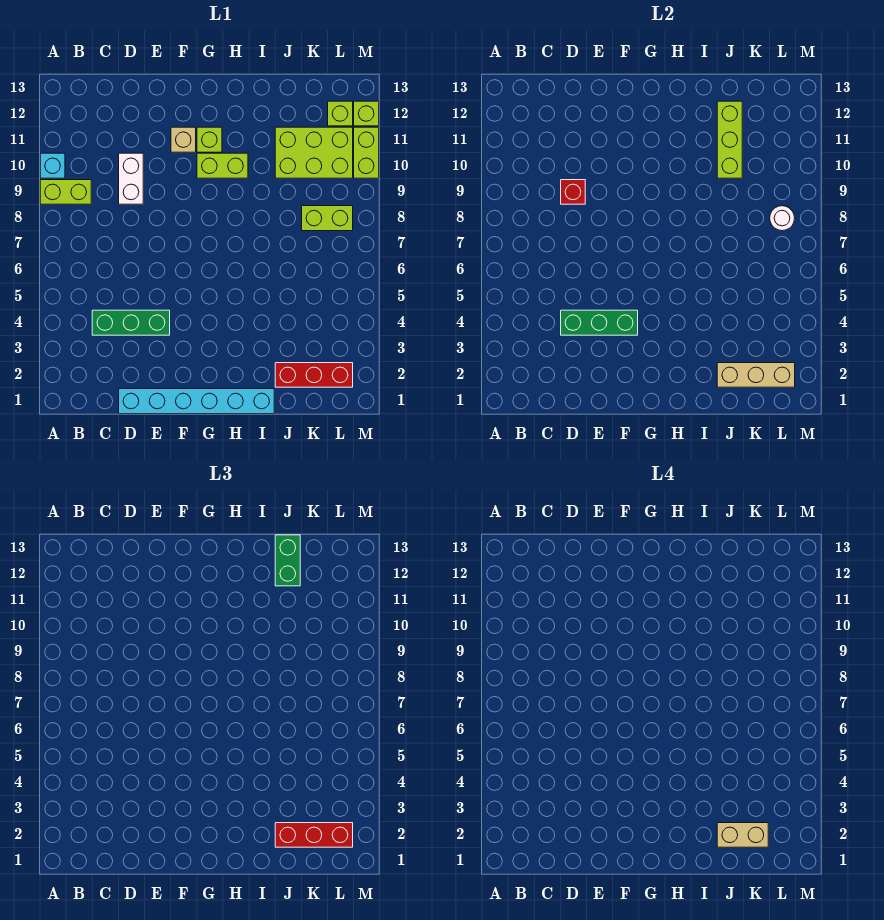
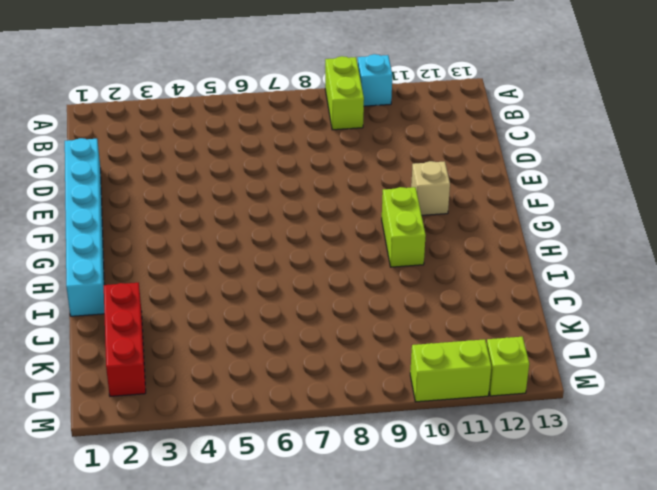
none -> green brick C4:E4 level 1
none -> white brick D9:D10 level 1
none -> lime brick G11 level 1

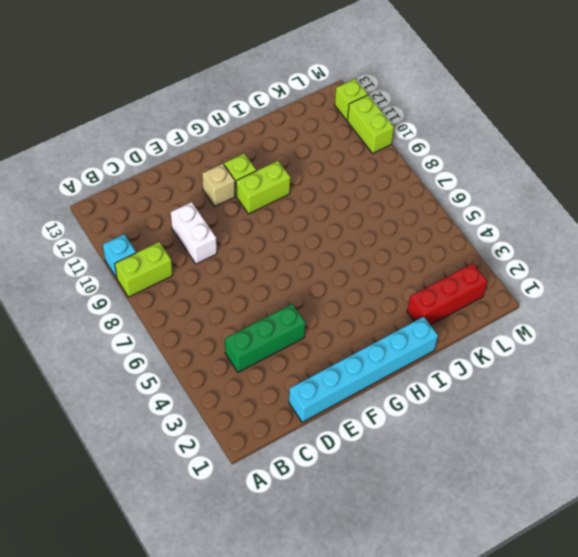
none -> lime brick J10:L11 level 1
none -> lime brick K8:L8 level 1
none -> lime brick L12 level 1

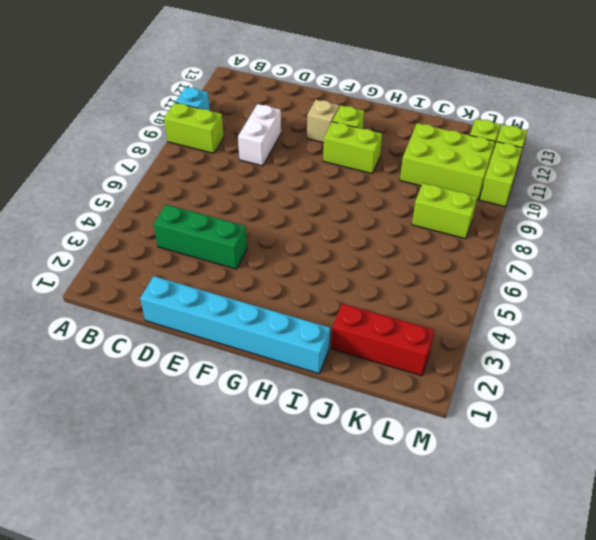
none -> green brick D4:F4 level 2
none -> red brick D9 level 2
none -> tan brick J2:L2 level 2

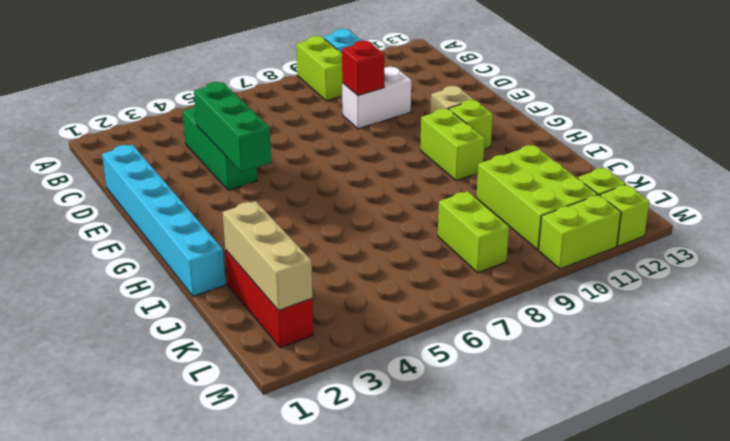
none -> lime brick J10:J12 level 2
none -> white round brick L8 level 2
none -> red brick J2:L2 level 3

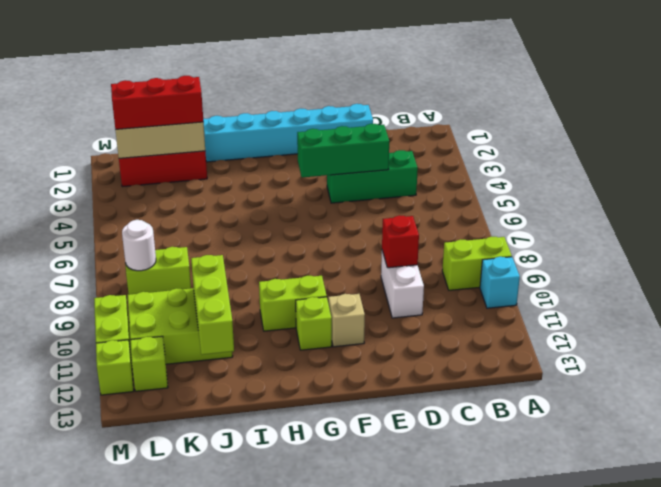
none -> green brick J12:J13 level 3
none -> tan brick J2:K2 level 4

